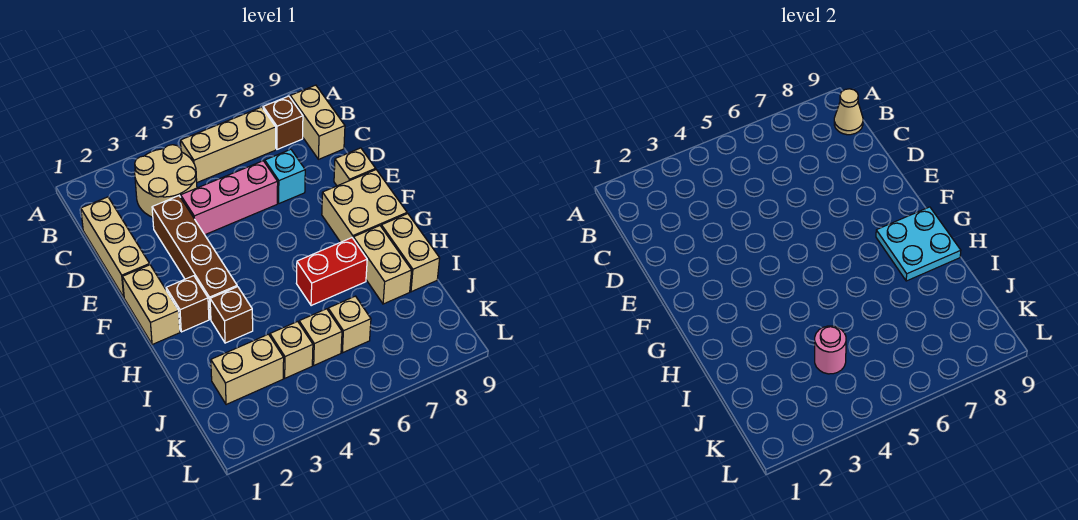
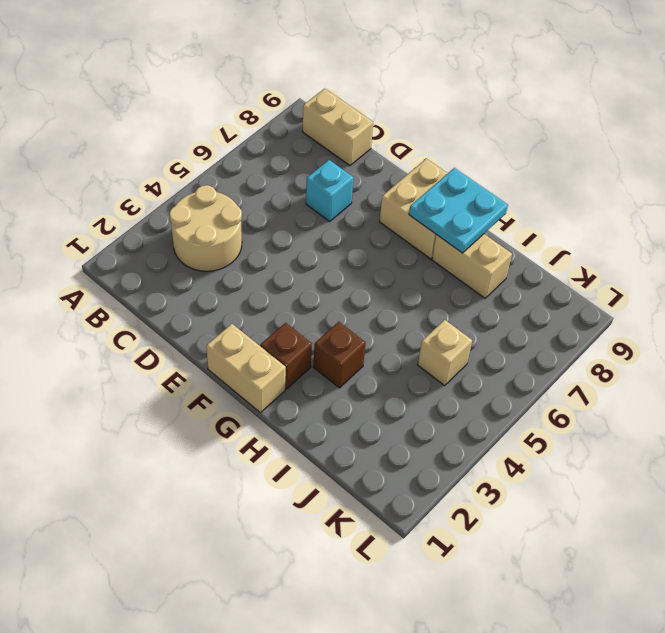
none -> tan brick B5:B7 level 1
none -> brown brick B8 level 1
none -> tan brick C1:E1 level 1

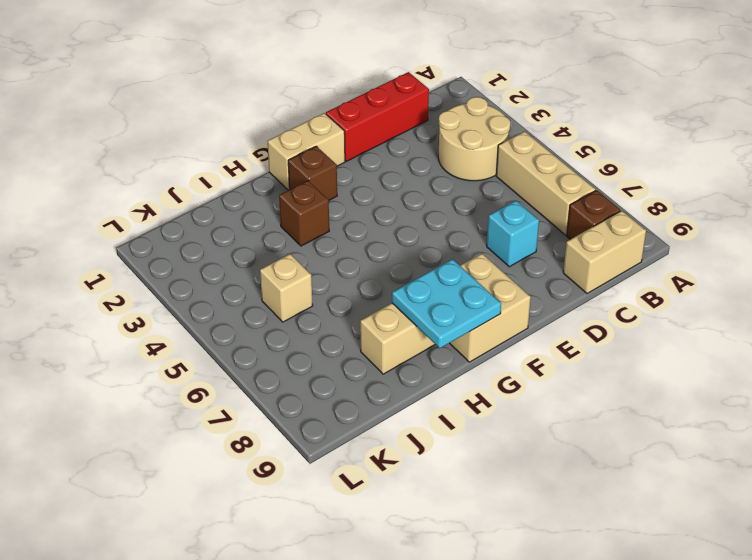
red brick C1:E1 level 1 -> tan brick C1:E1 level 1
none -> brown brick D3:G3 level 1
none -> pink brick D4:D6 level 1
none -> tan brick E9 level 1

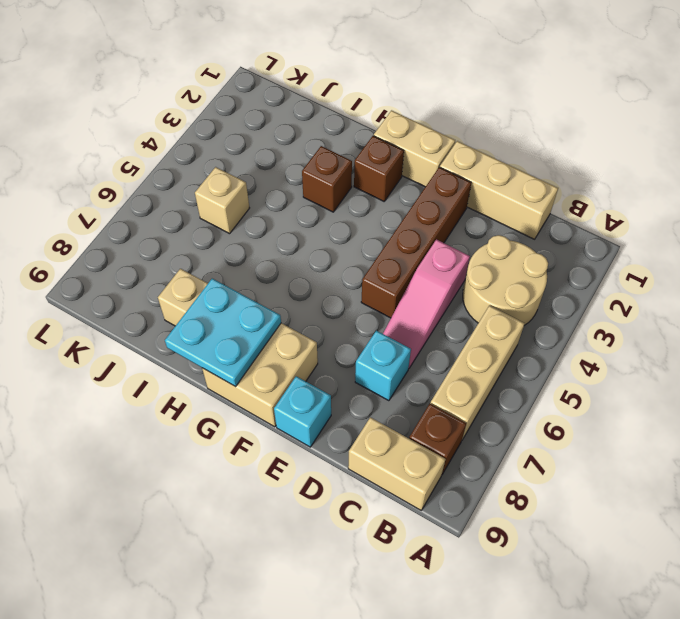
pink slope D4:D6 level 1 top 4 -> pink brick D4:D6 level 1
brown brick E2:E5 level 1 -> brown brick D3:G3 level 1
cyan brick E9 level 1 -> tan brick E9 level 1
none -> red brick H6:H7 level 1
none -> tan brick H9:I9 level 1
none -> tan brick J2:J3 level 1

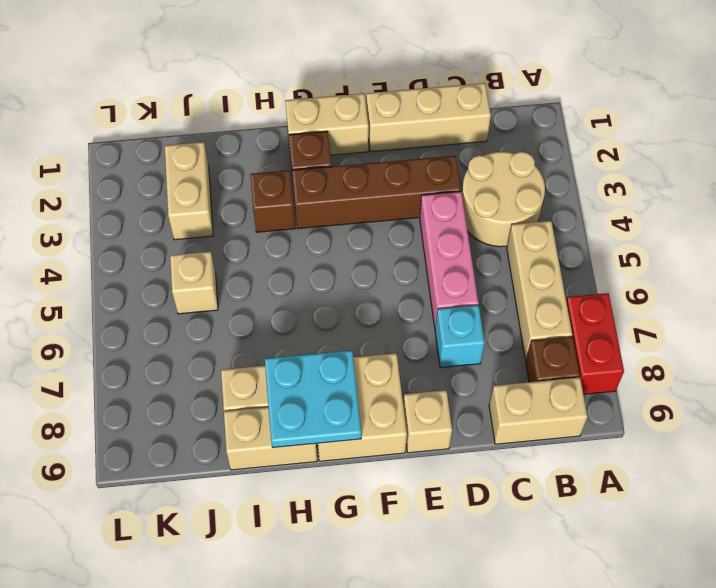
red brick A7:A8 level 1 -> red brick H6:H7 level 1
none -> tan brick J4 level 1
none -> tan brick J6 level 1
none -> tan cone B9 level 2

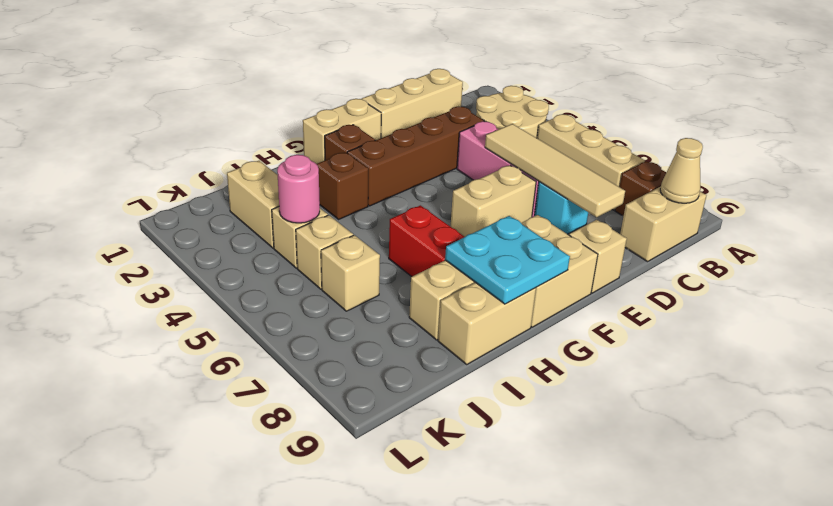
tan tile D5:D8 level 2 -> none
tan brick E6:F6 level 1 -> none

